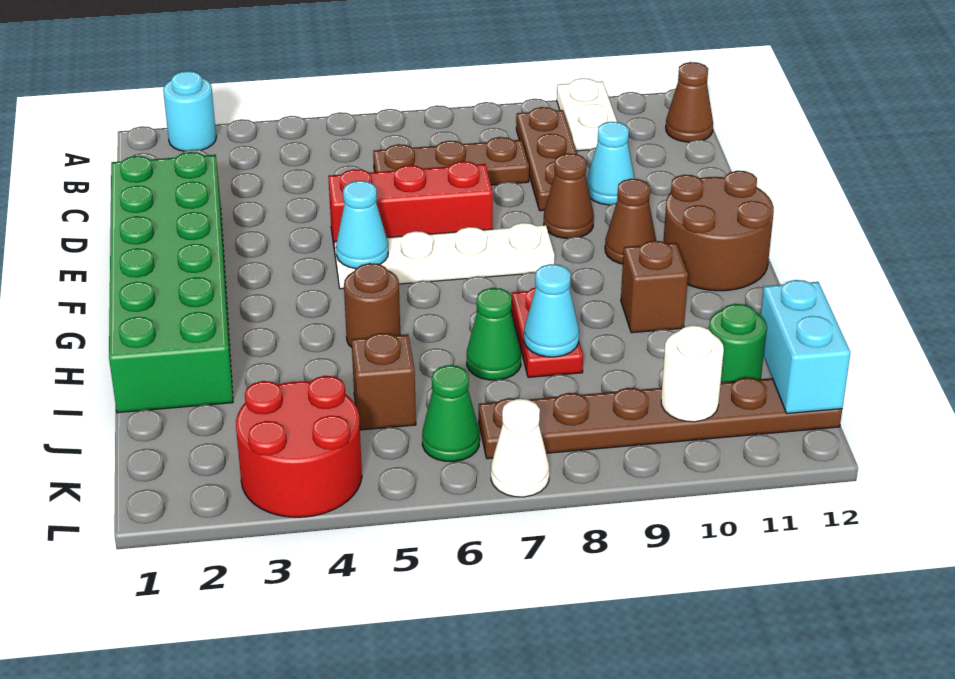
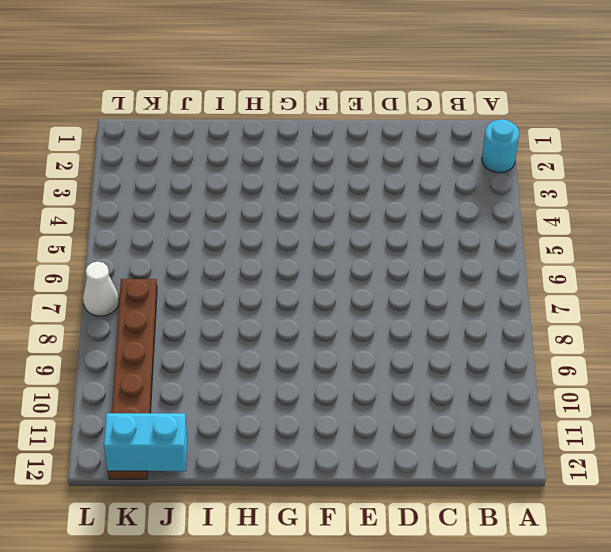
none -> white plate A10:B10 level 1
none -> brown plate B9:D9 level 1
none -> brown cone B12 level 1

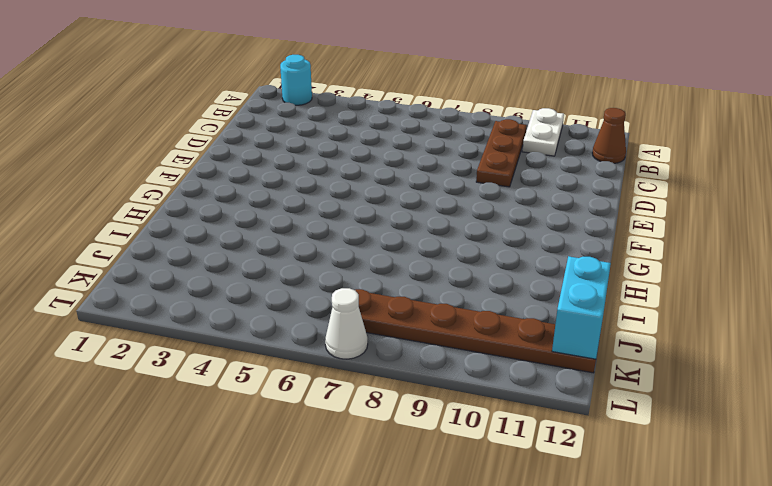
none -> brown plate C6:C8 level 1
none -> green brick D1:I2 level 1
none -> cyan cone D10 level 1

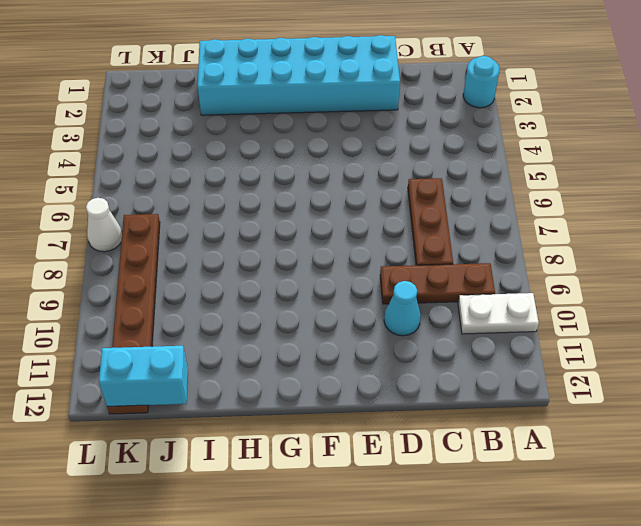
cyan brick D1:I2 level 1 -> green brick D1:I2 level 1
none -> brown cone B12 level 1
none -> red brick E5:E7 level 1
none -> brown cone E9 level 1

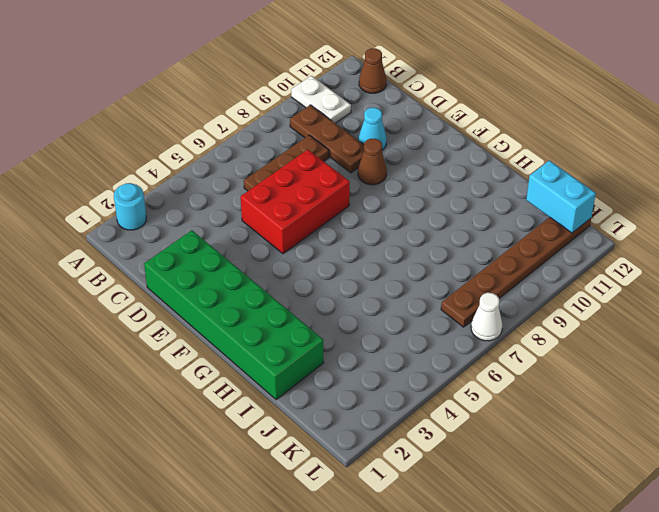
red brick D5:E7 level 1 -> red brick E5:E7 level 1
none -> white plate F5:F8 level 1
none -> brown cone F10 level 1
none -> brown round brick F11:G12 level 1

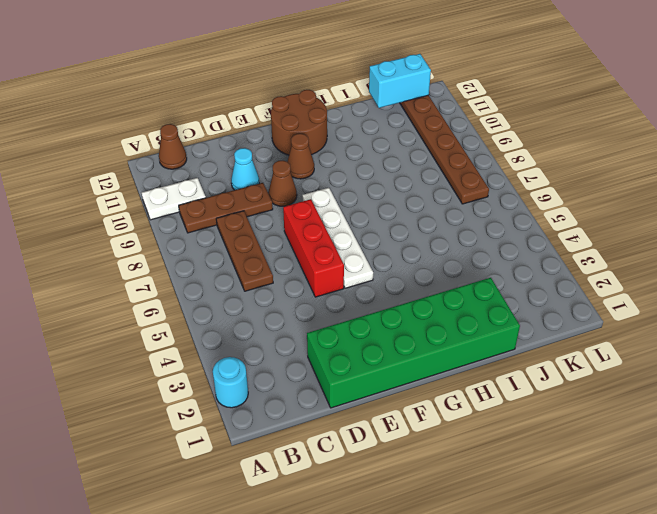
none -> brown round brick H5 level 1
none -> red plate H8:I8 level 1
none -> brown brick H10 level 1

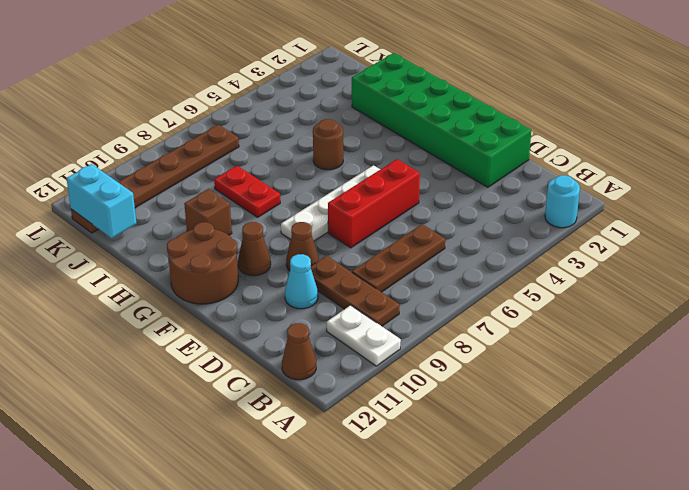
none -> green cone I7 level 1
none -> brown brick J5 level 1
none -> green round brick J11 level 1

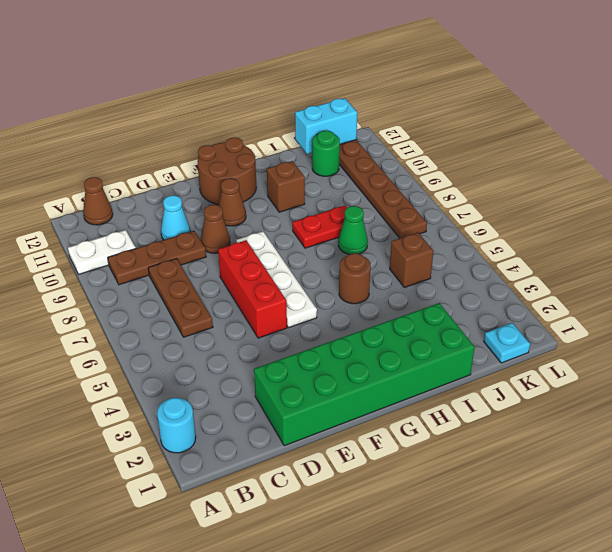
cyan plate K1 level 1 -> none
none -> red round brick K3:L4 level 1
none -> green cone K6 level 1
none -> white cone L7 level 1

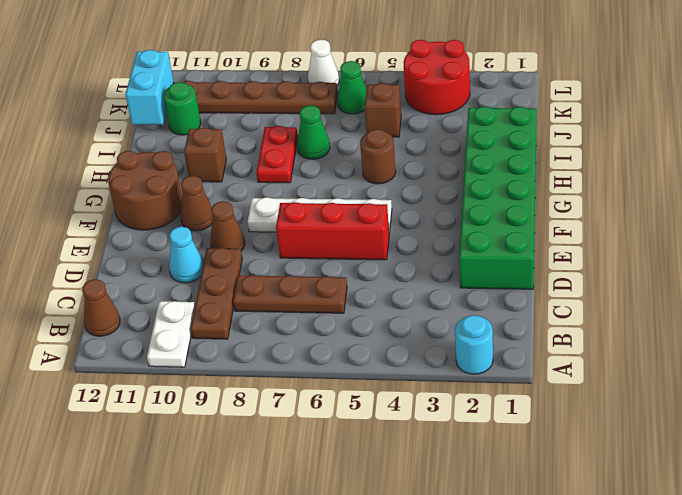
none -> cyan cone F5 level 2
none -> cyan cone I8 level 2
none -> white round brick K10 level 2

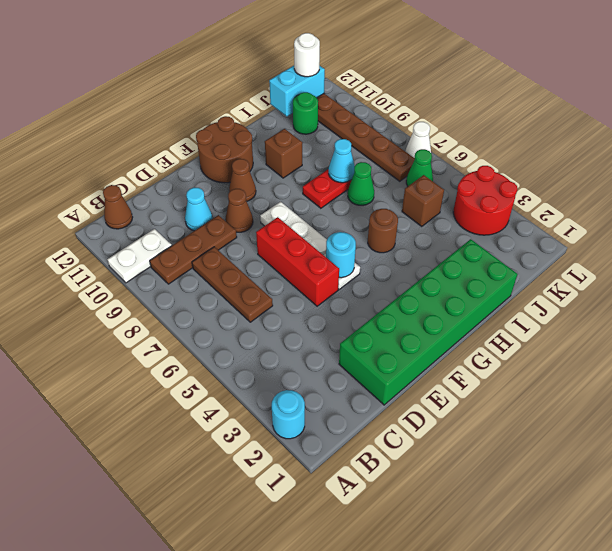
cyan round brick F5 level 2 -> cyan cone F5 level 2
white round brick K12 level 3 -> white round brick K10 level 2

